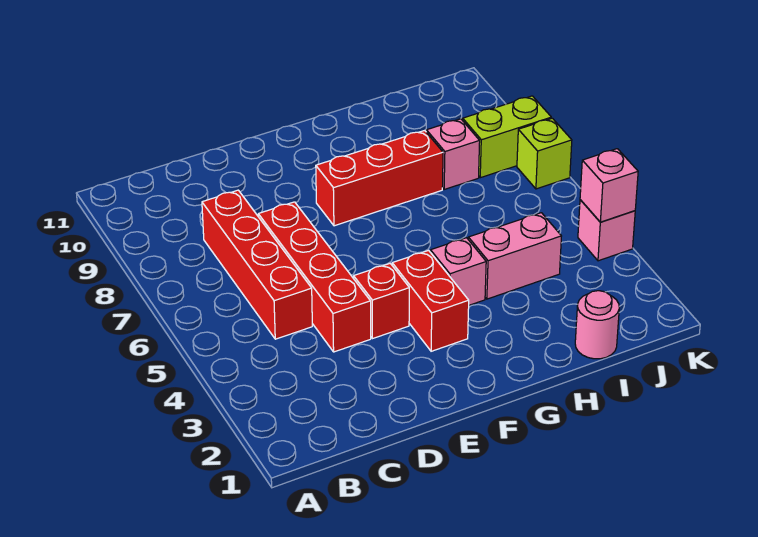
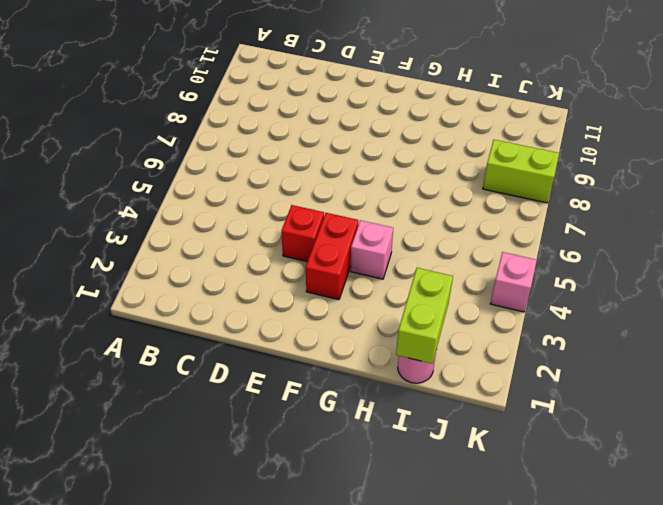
lime brick I1:I2 level 2 -> none
none -> red brick C5:C8 level 1
none -> red brick D4:D7 level 1
none -> red brick F8:H8 level 1

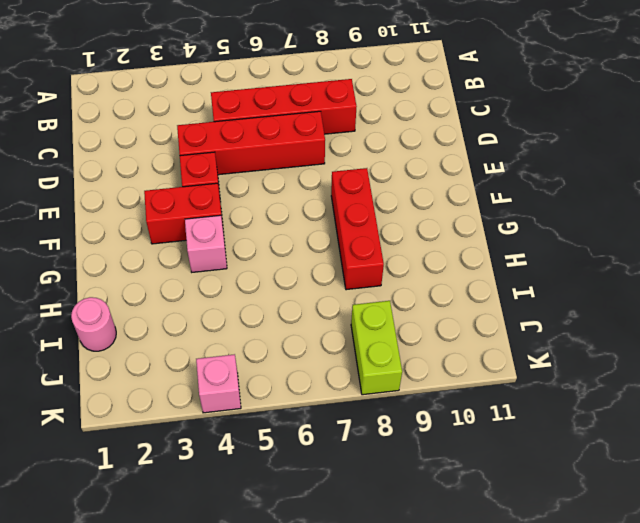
none -> pink brick H4:I4 level 1
none -> pink brick I8 level 1
none -> lime brick K7 level 1

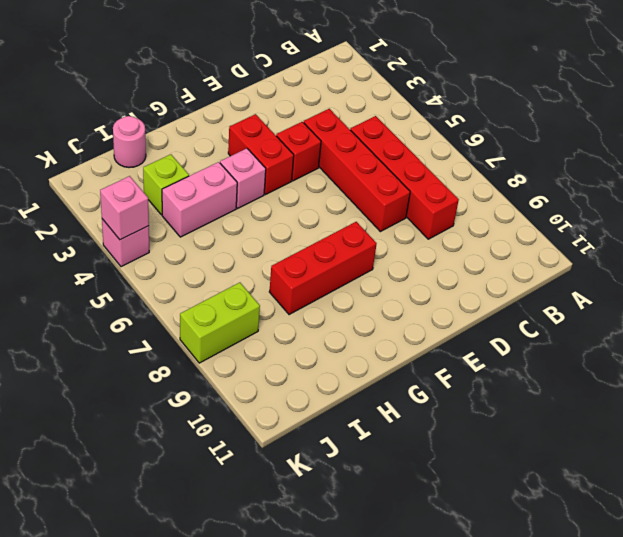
lime brick I3 level 1 -> lime brick K7 level 1
none -> pink brick I8 level 1

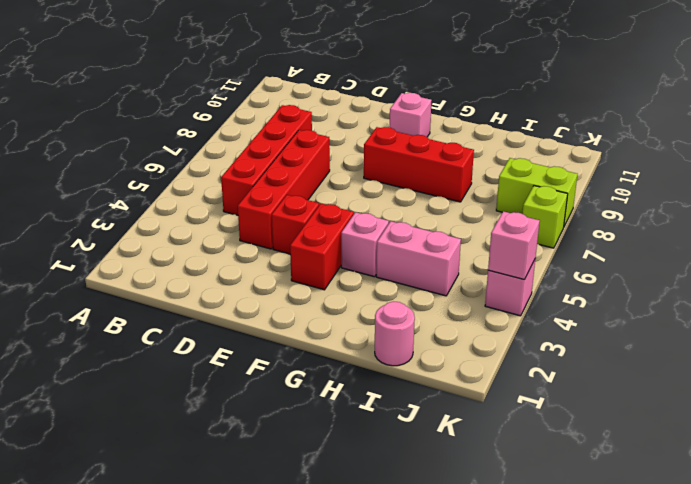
pink brick F10 level 1 -> pink brick I8 level 1

